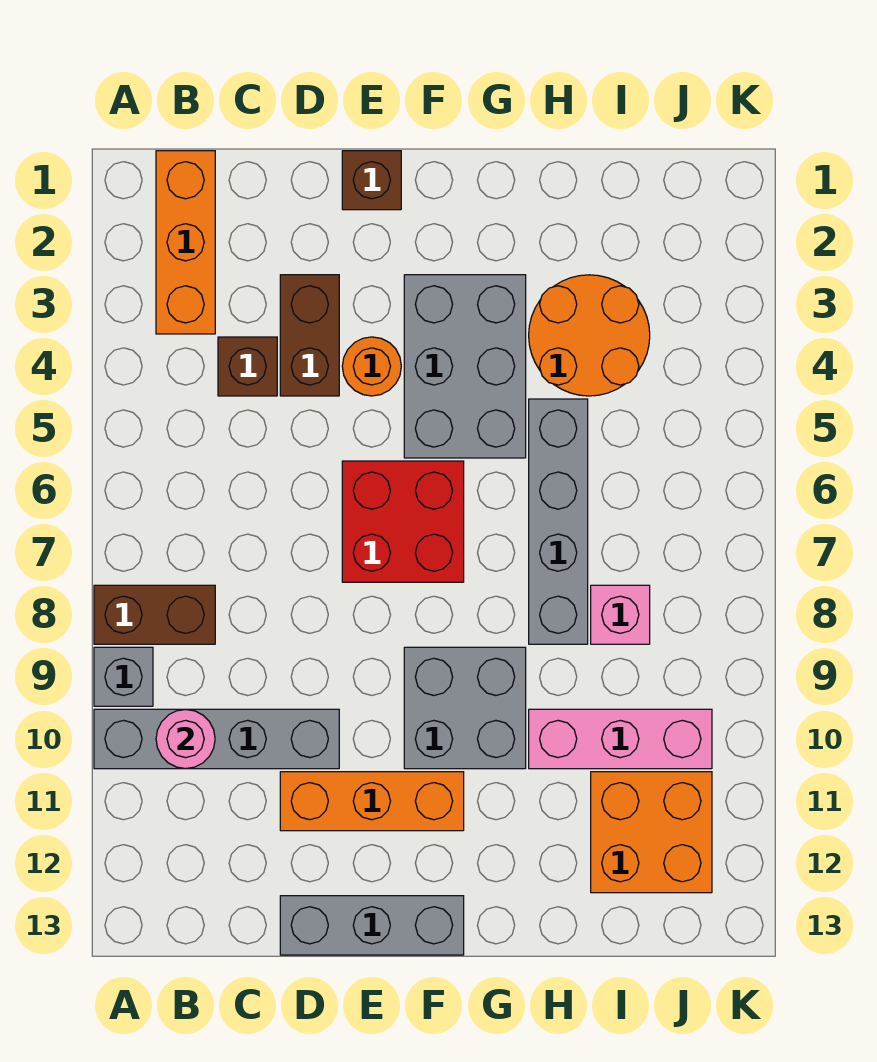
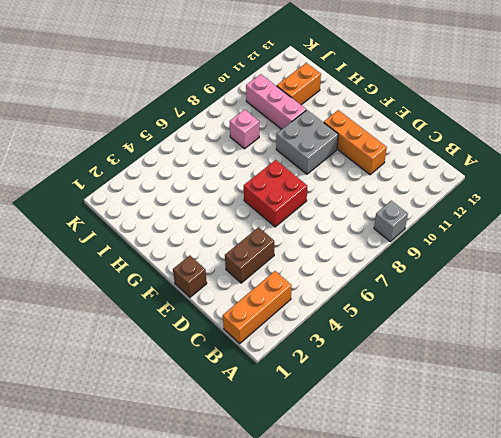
orange brick I11:I12 level 1 -> orange brick I11:J12 level 1
none -> brown brick A8:B8 level 1
none -> grey brick A10:D10 level 1
none -> brown brick C4 level 1

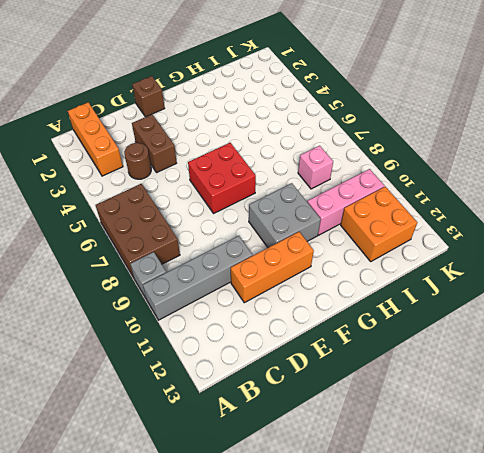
brown brick A6:B8 level 1 -> brown brick A8:B8 level 1
brown round brick C4 level 1 -> brown brick C4 level 1
none -> grey brick D13:F13 level 1
none -> orange round brick E4 level 1
none -> grey brick F3:G5 level 1

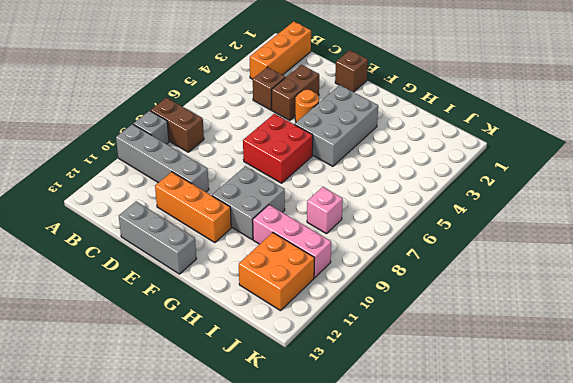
none -> orange round brick H3:I4 level 1
none -> grey brick H5:H8 level 1
none -> pink round brick B10 level 2

